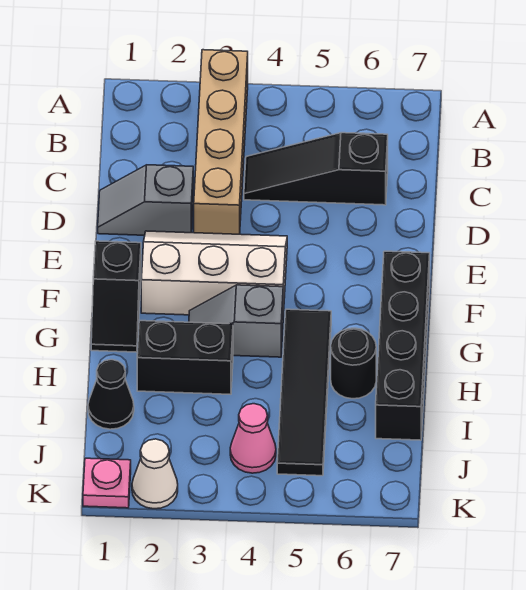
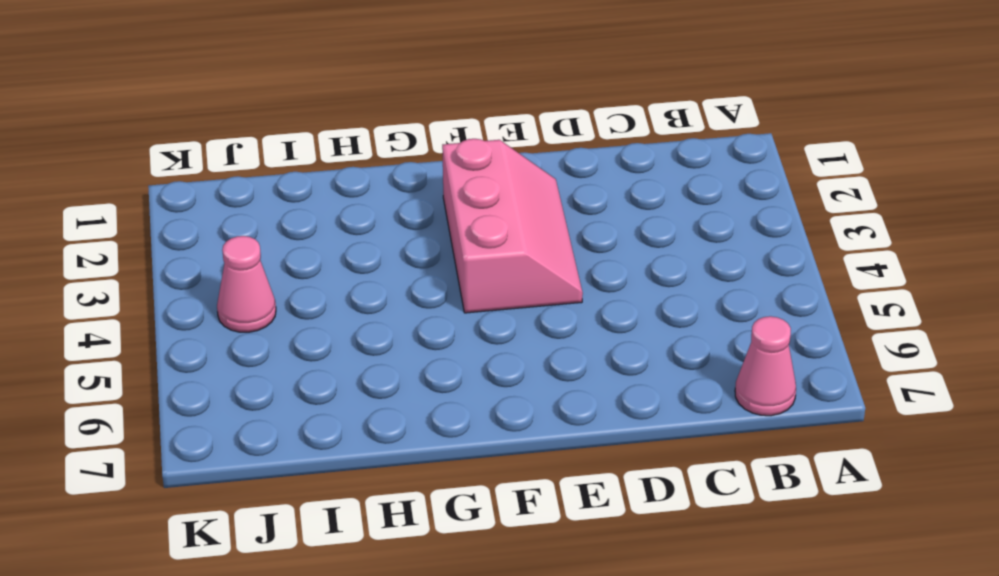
pink cone B7 level 1 -> none
pink slope E2:F4 level 1 top F -> white slope E2:F4 level 1 top F
none -> tan brick A3:D3 level 1
none -> black slope C4:C6 level 1 top 6
none -> grey slope D1:D2 level 1 top 2

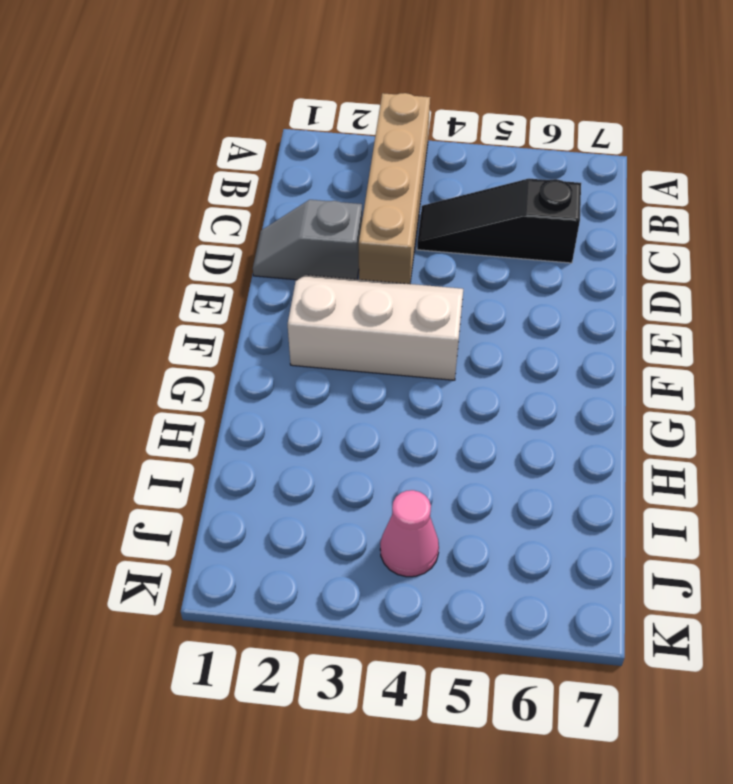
none -> black slope F1:G1 level 1 top F
none -> black brick F7:I7 level 1
none -> grey slope G3:G4 level 1 top 4

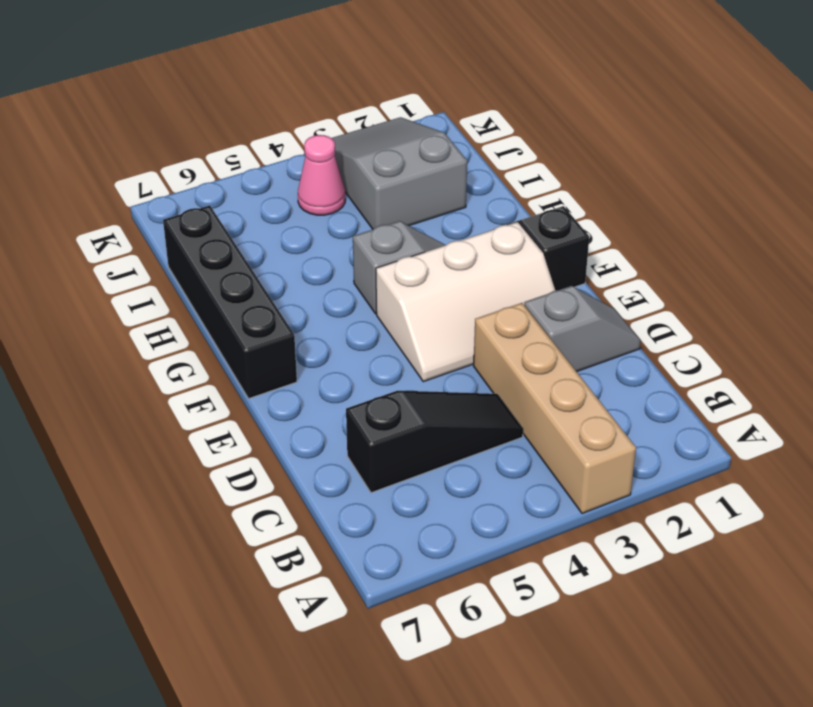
grey slope I2:K3 level 1 top I -> white cone K2 level 1
none -> black tile G5:J5 level 1
none -> black brick H2:H3 level 1
none -> black round brick H6 level 1

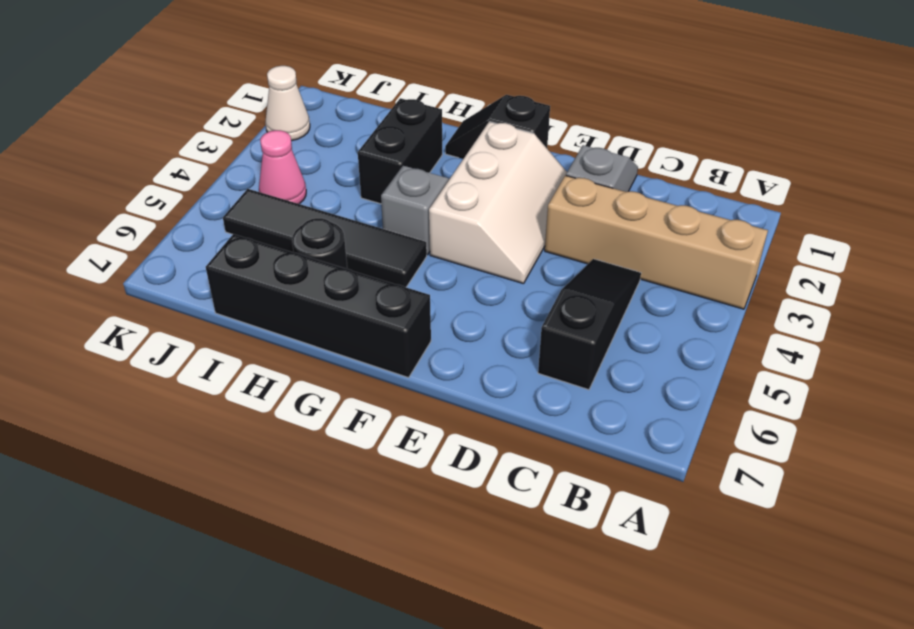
none -> black cone I1 level 1
none -> pink plate K1 level 1

